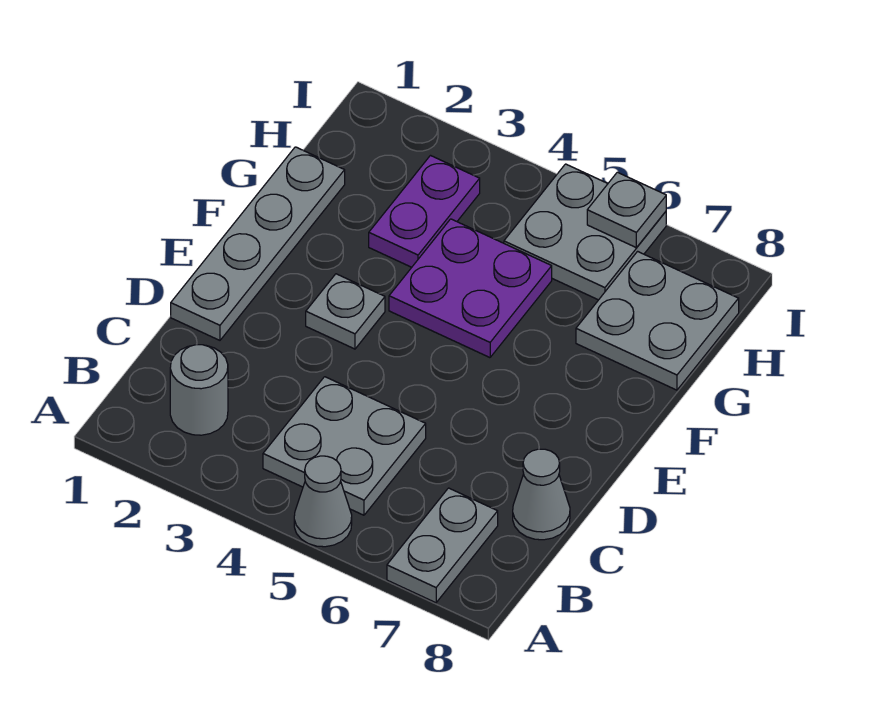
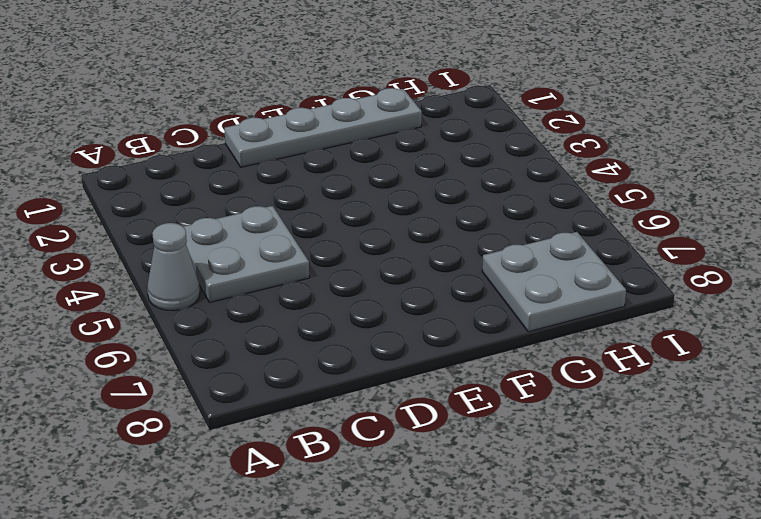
none -> grey plate A7:B7 level 1
none -> grey round brick B2 level 1
none -> grey cone C8 level 1

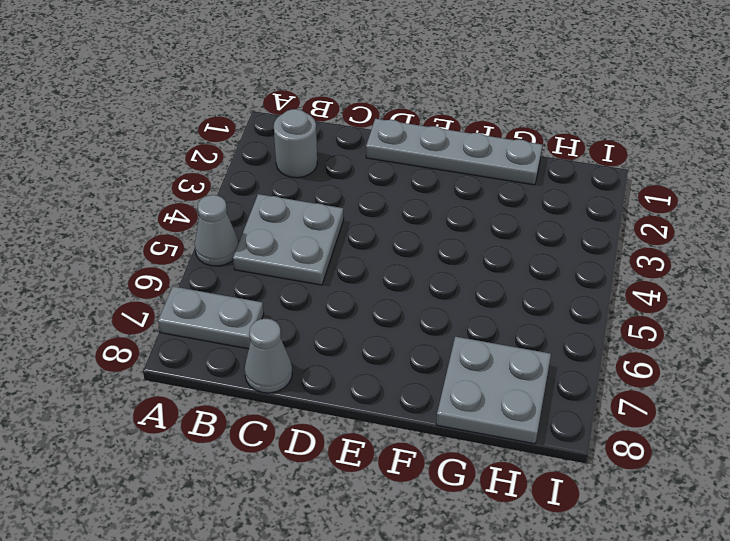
none -> grey plate E3 level 1
none -> purple plate F4:G5 level 1
none -> purple plate G3:H3 level 1

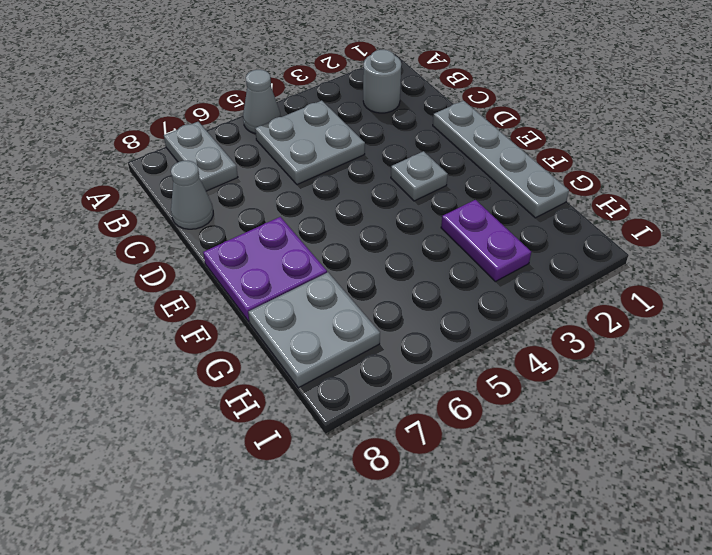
purple plate E7:F8 level 1 -> purple plate F4:G5 level 1
none -> grey plate H5:I6 level 1
none -> grey plate I6 level 2

